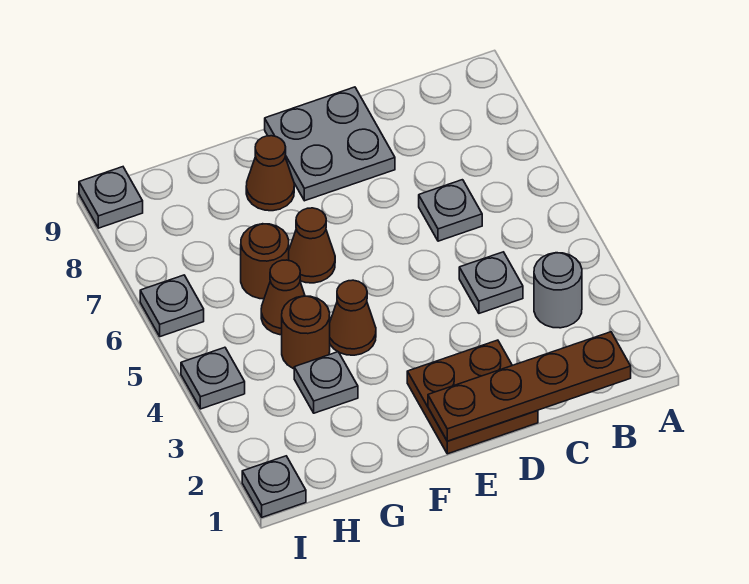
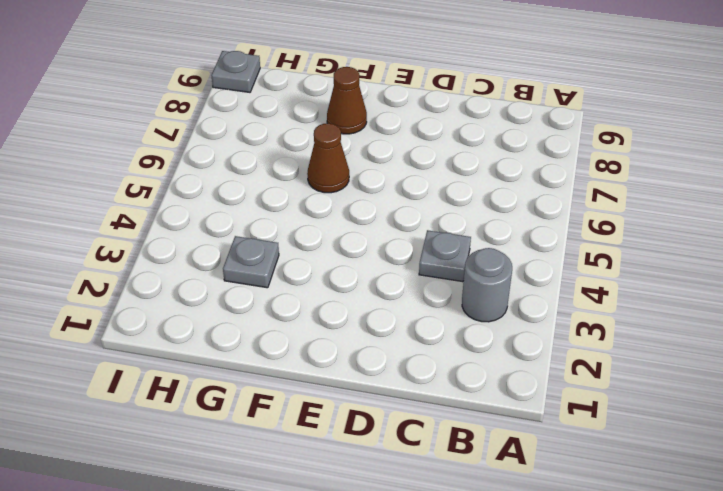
none -> grey plate C6 level 1
none -> brown plate D1:E2 level 1
none -> grey plate D8:E9 level 1

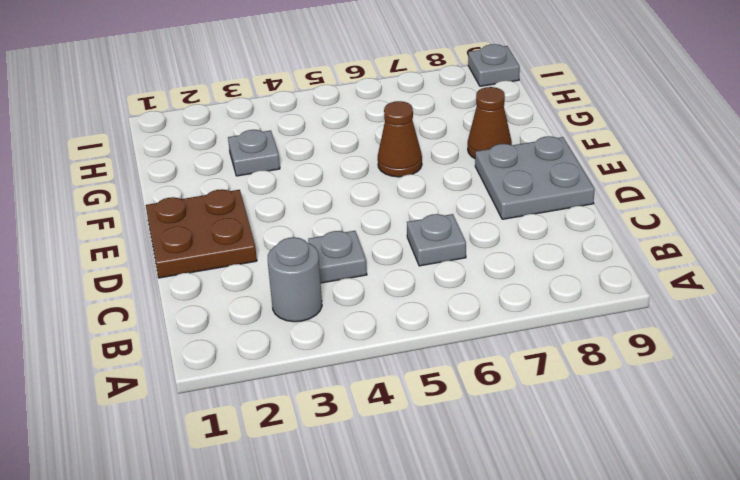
none -> brown cone F4 level 1
none -> brown round brick G4 level 1
none -> brown cone G5 level 1

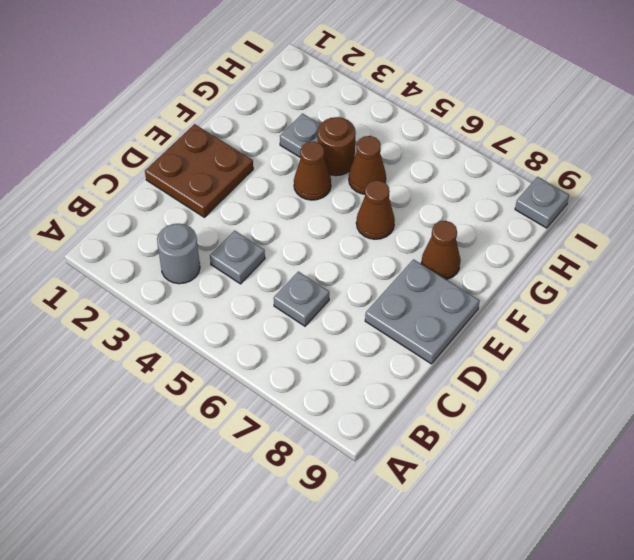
none -> brown round brick G6 level 1
none -> grey plate I1 level 1
none -> grey plate I4 level 1

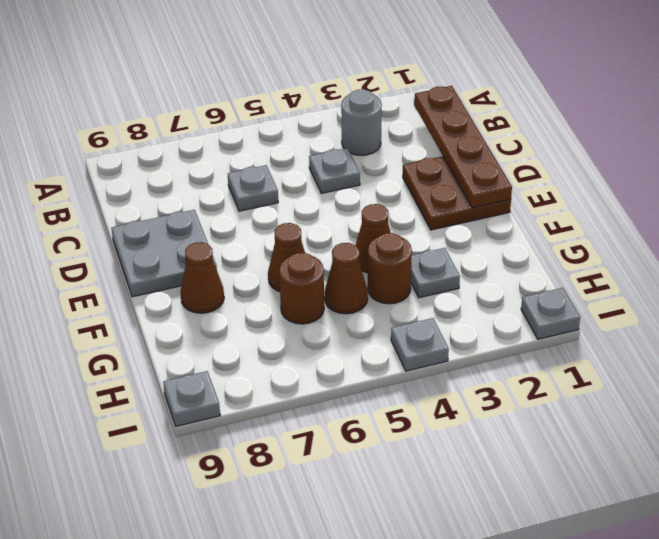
none -> grey plate I6 level 1

